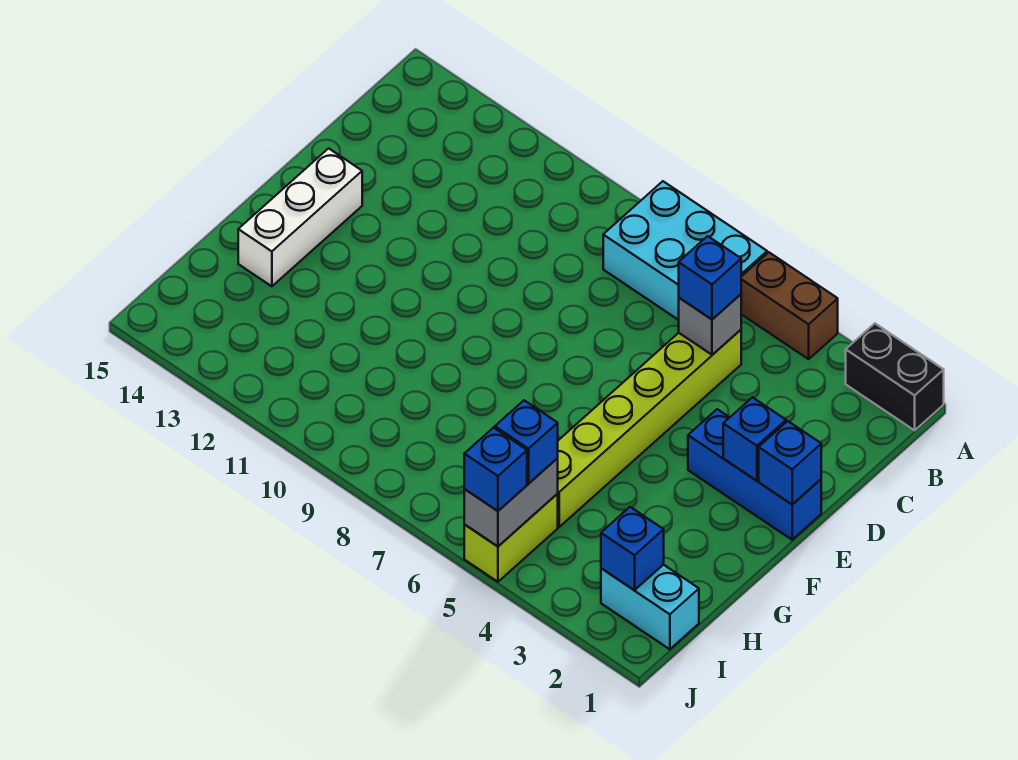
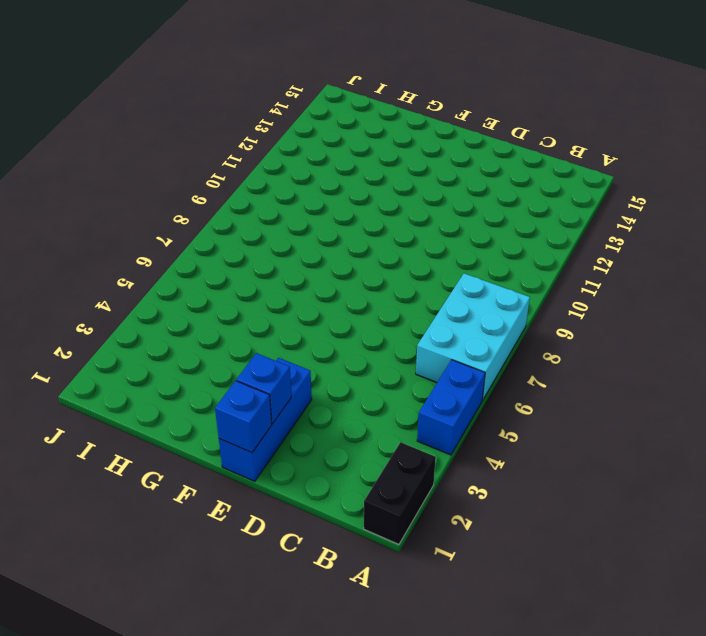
blue brick A4:A5 level 1 -> brown brick A4:A5 level 1
none -> lime brick C5:H5 level 1
none -> white brick E14:G14 level 1
none -> cyan brick I1:I2 level 1

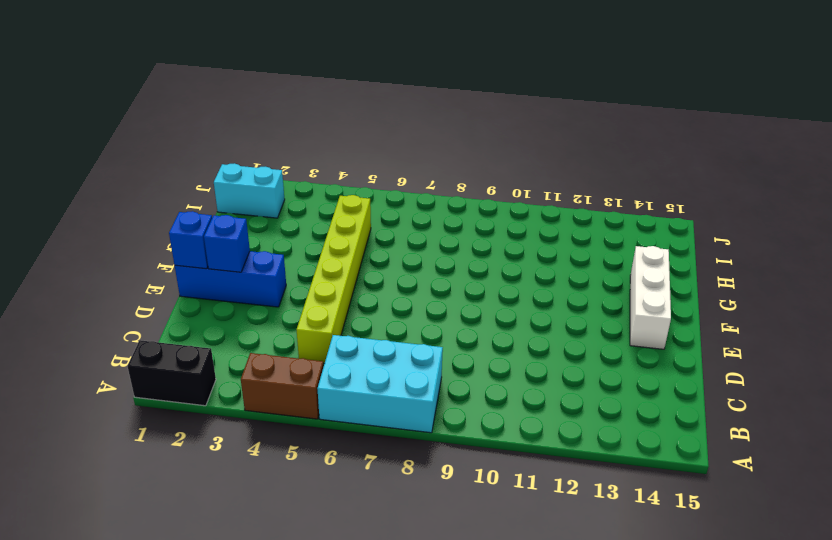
none -> lime brick I5:J5 level 1
none -> grey brick C5 level 2
none -> blue brick I2 level 2

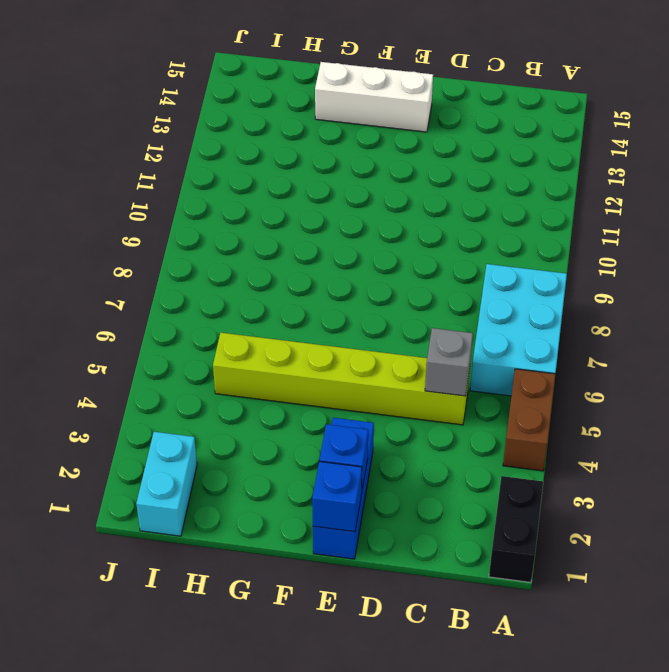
none -> lime brick I5:J5 level 1
none -> blue brick I2 level 2
none -> grey brick I5:J5 level 2

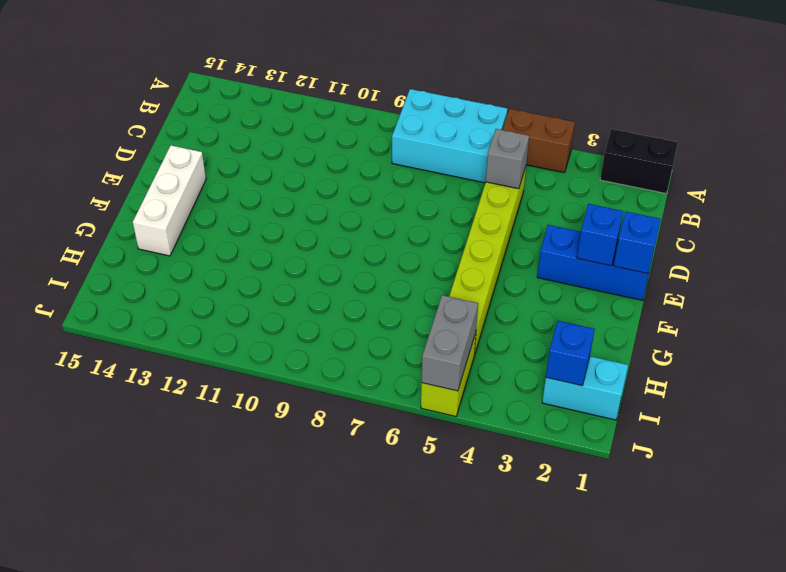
none -> blue brick C5 level 3
none -> blue brick I5 level 3
none -> blue brick J5 level 3

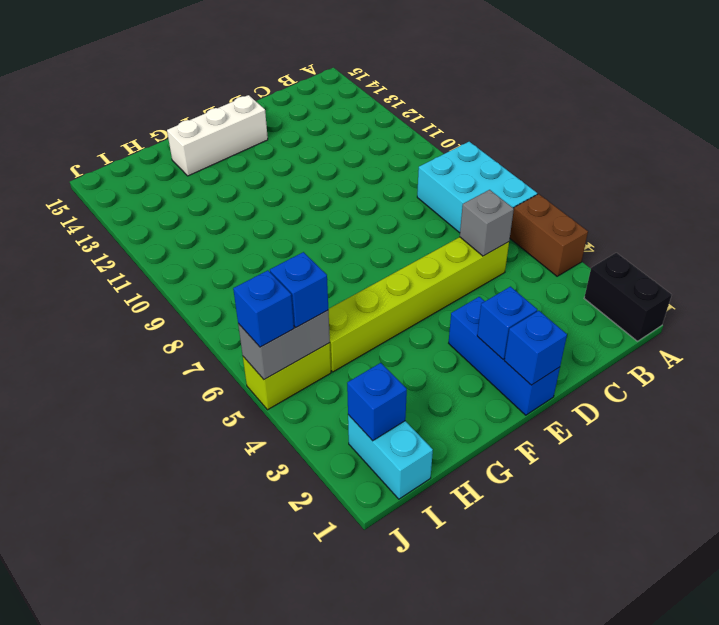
none -> blue brick C5 level 3

